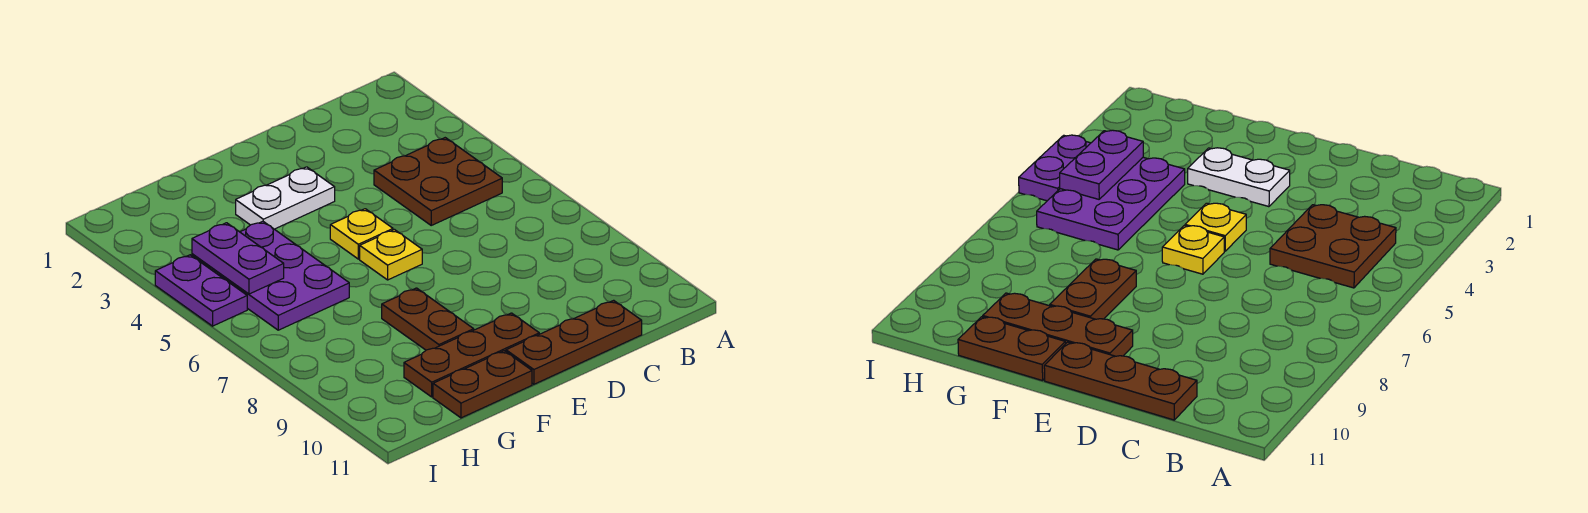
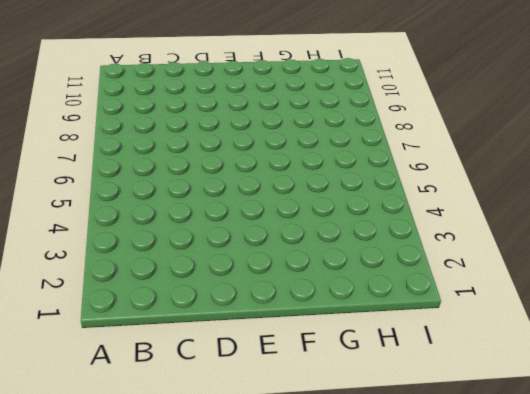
none -> brown plate B4:C5 level 1
none -> brown plate C11:E11 level 1

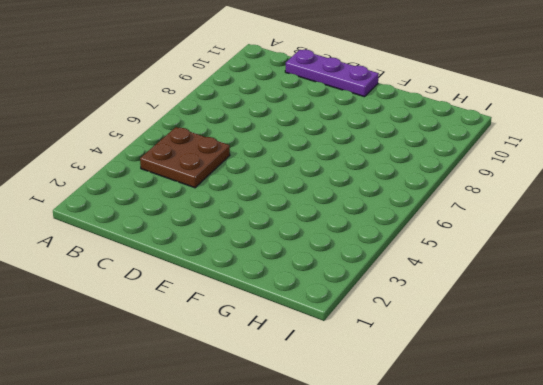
purple plate C11:E11 level 1 -> brown plate C11:E11 level 1
none -> white plate E3:F3 level 1
none -> yellow plate E5 level 1

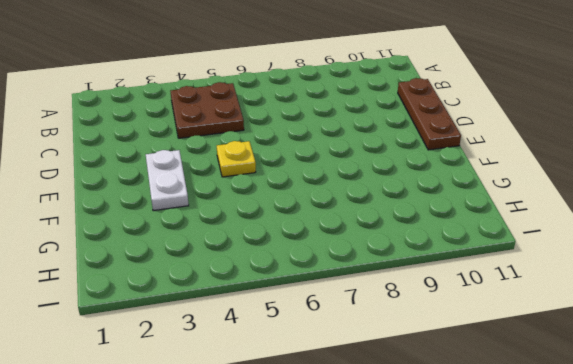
none -> yellow plate E6 level 1
none -> brown plate E10:G10 level 1

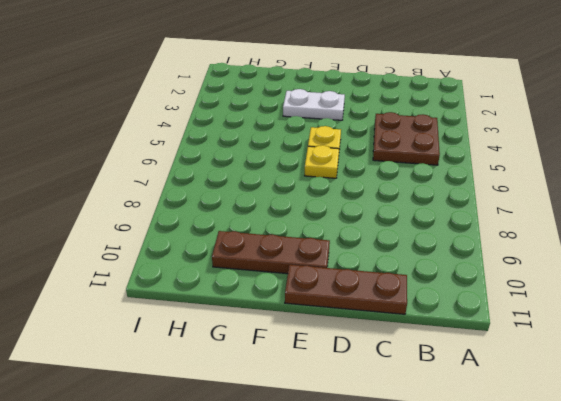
none -> brown plate F8:F9 level 1
none -> brown plate F11:G11 level 1

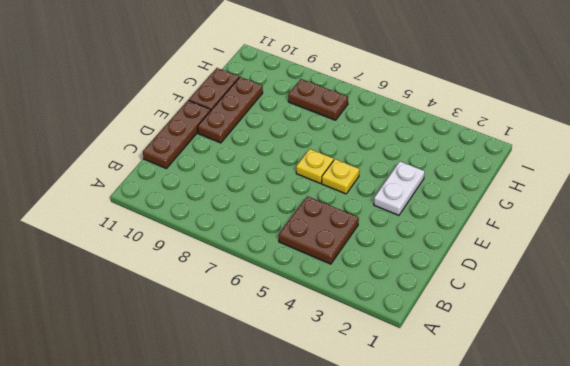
brown plate H7:H8 level 1 -> brown plate F8:F9 level 1
none -> purple plate G4:H6 level 1
none -> purple plate I4:I5 level 1

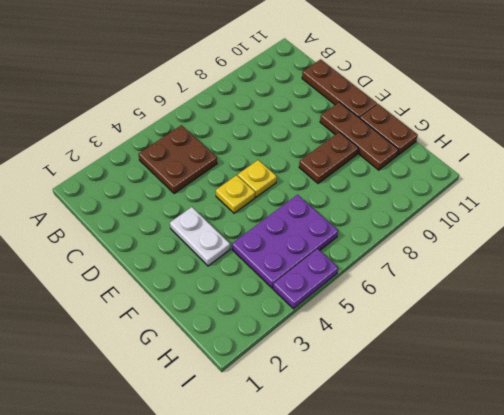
none -> purple plate H4:H5 level 2

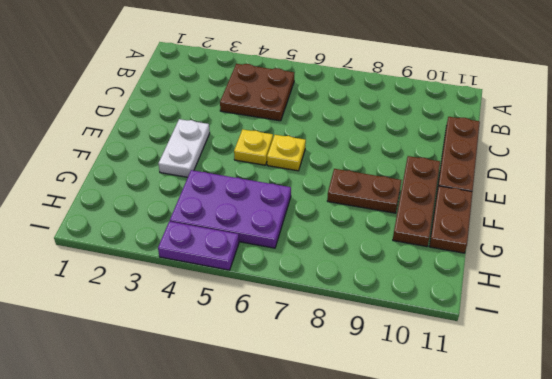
none -> purple plate H4:H5 level 2

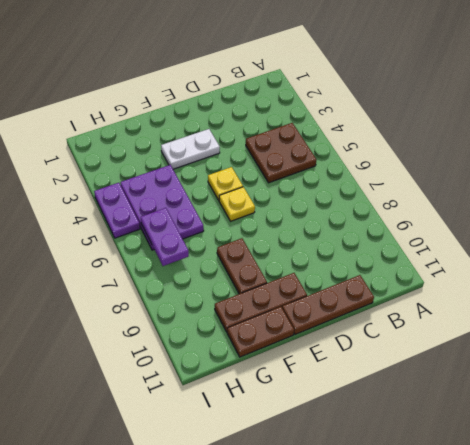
purple plate H6:H7 level 2 -> purple plate H4:H5 level 2

